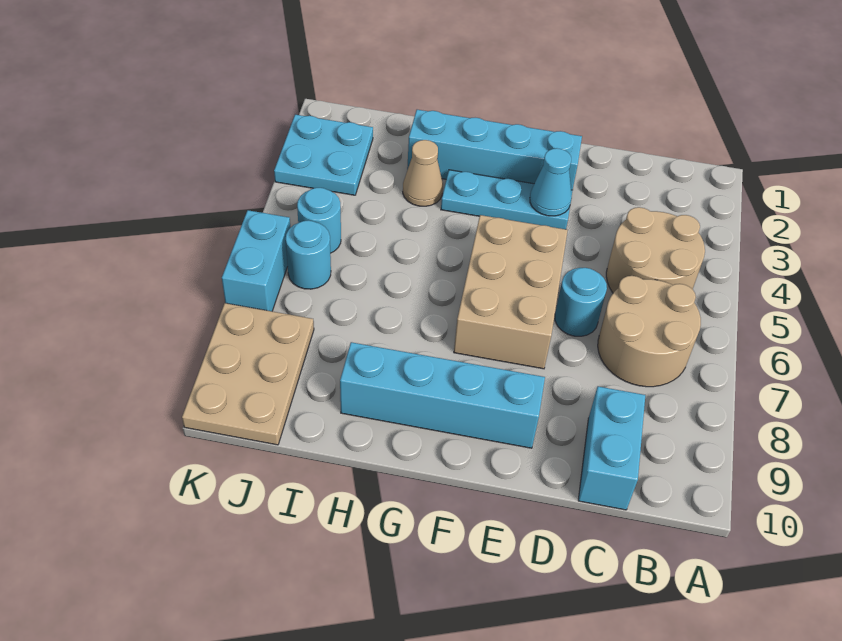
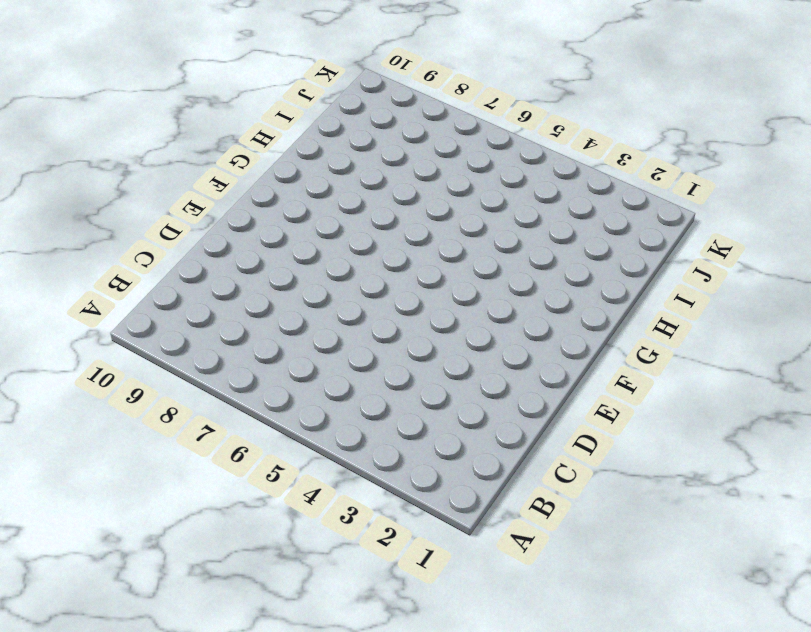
none -> tan round brick B4:C5 level 1
none -> tan round brick B6:C7 level 1
none -> cyan brick C9:C10 level 1

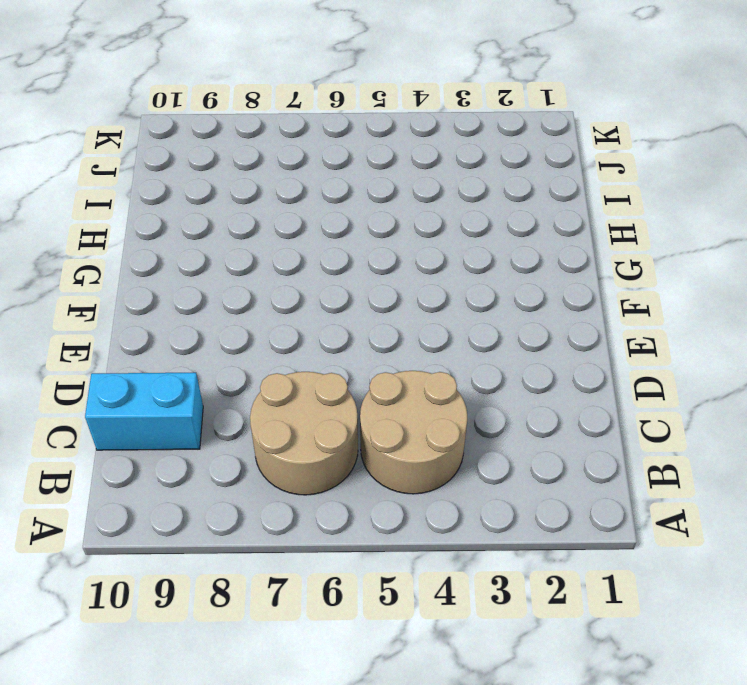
none -> cyan round brick D6 level 1
none -> cyan brick E2:H2 level 1
none -> cyan plate E3:G3 level 1

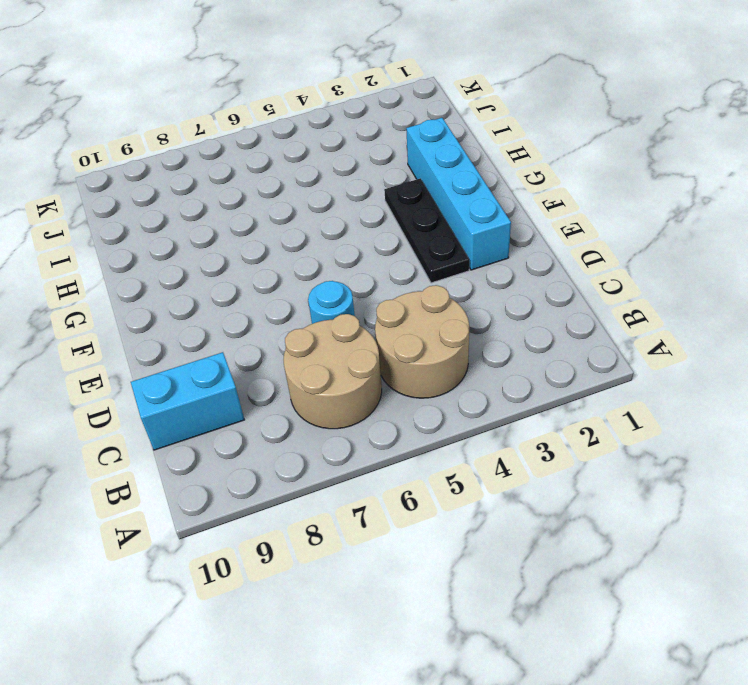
black plate E3:G3 level 1 -> cyan plate E3:G3 level 1
none -> tan brick E5:F7 level 1
none -> cyan brick E9:H9 level 1
none -> tan cone H3 level 1

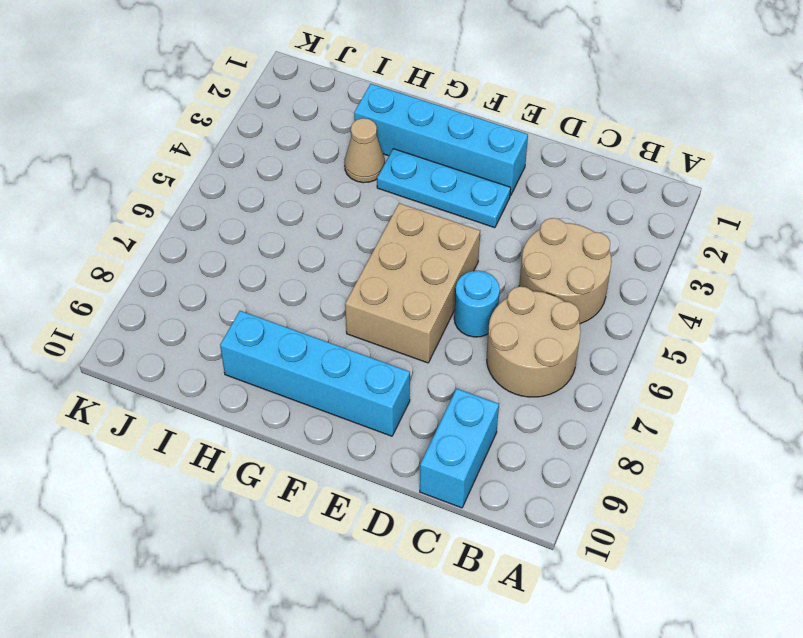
none -> cyan plate J2:K3 level 1
none -> cyan round brick J5 level 1
none -> cyan round brick J6 level 1

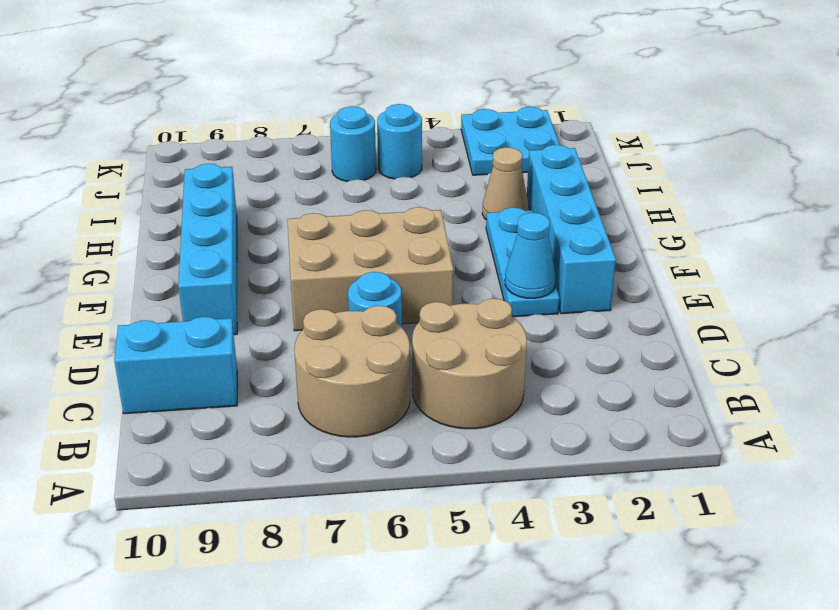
none -> tan plate J8:K10 level 1
none -> cyan brick K6:K7 level 1

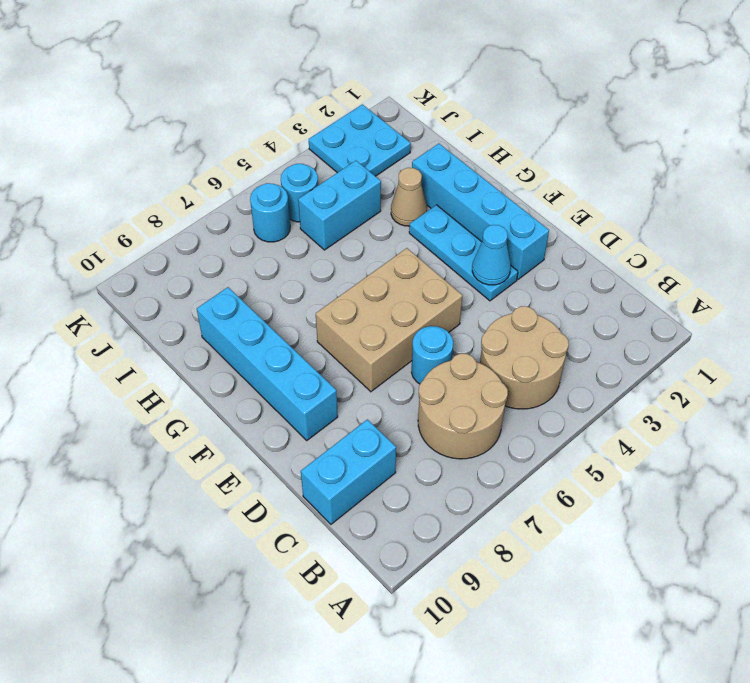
cyan brick I4:I5 level 1 -> cyan brick K6:K7 level 1
none -> tan plate J8:K10 level 1

